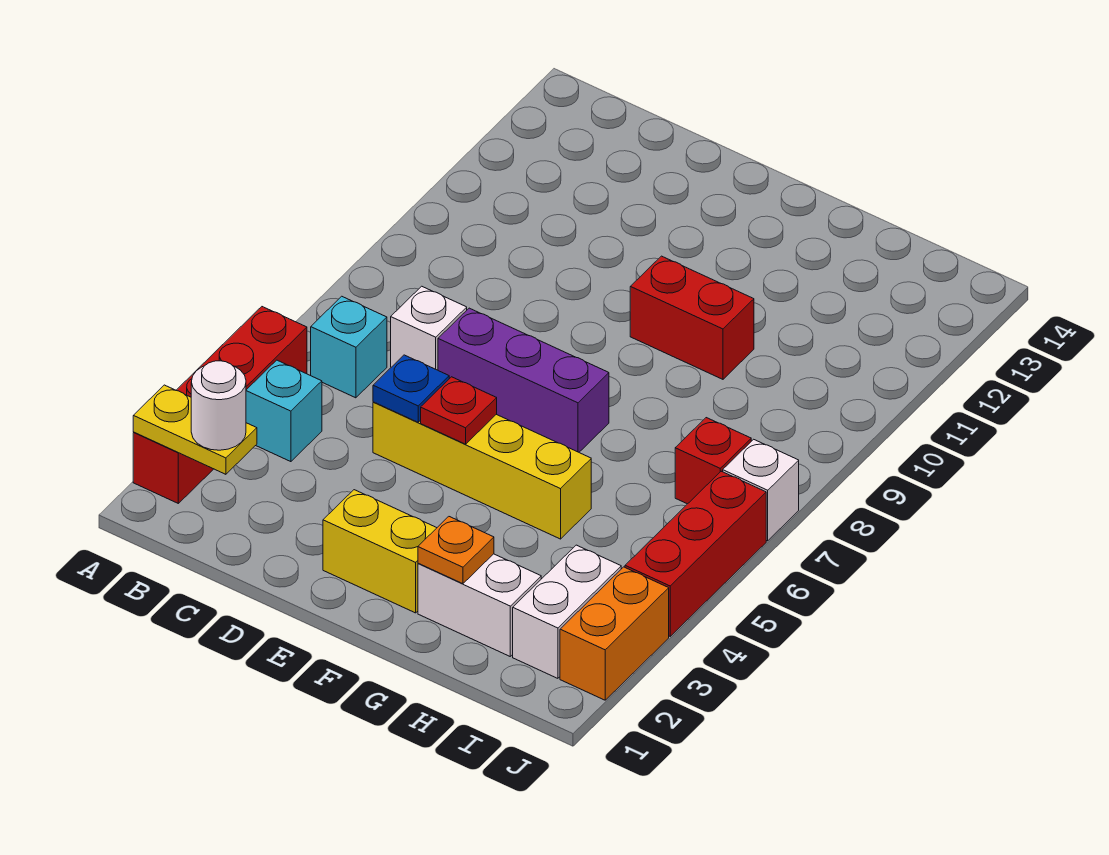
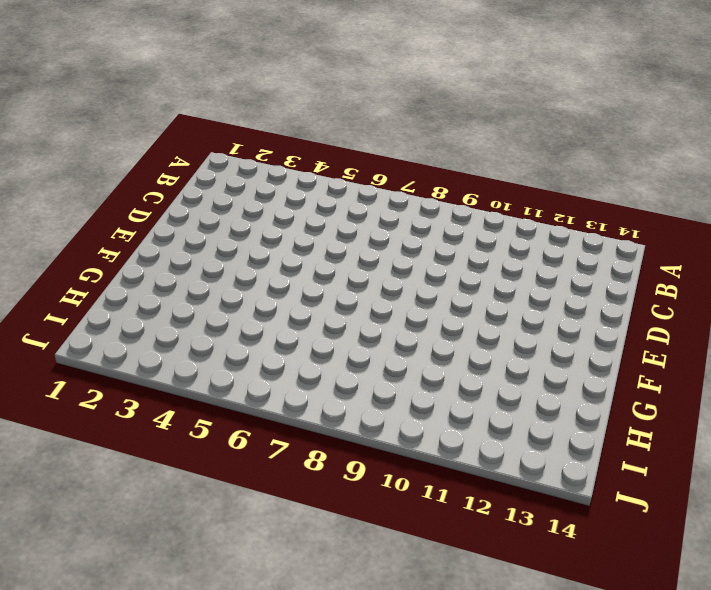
none -> red brick A2:A5 level 1
none -> cyan brick B4 level 1
none -> cyan brick B6 level 1

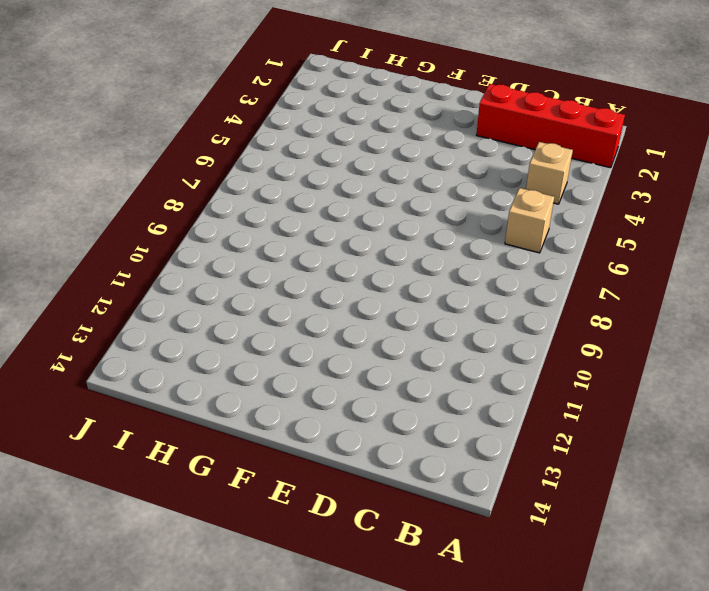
red brick A2:D2 level 1 -> red brick A2:A5 level 1
tan brick B4 level 1 -> cyan brick B4 level 1
tan brick B6 level 1 -> cyan brick B6 level 1
none -> white brick C7 level 1
none -> yellow brick D5:G5 level 1
none -> purple brick D7:F7 level 1

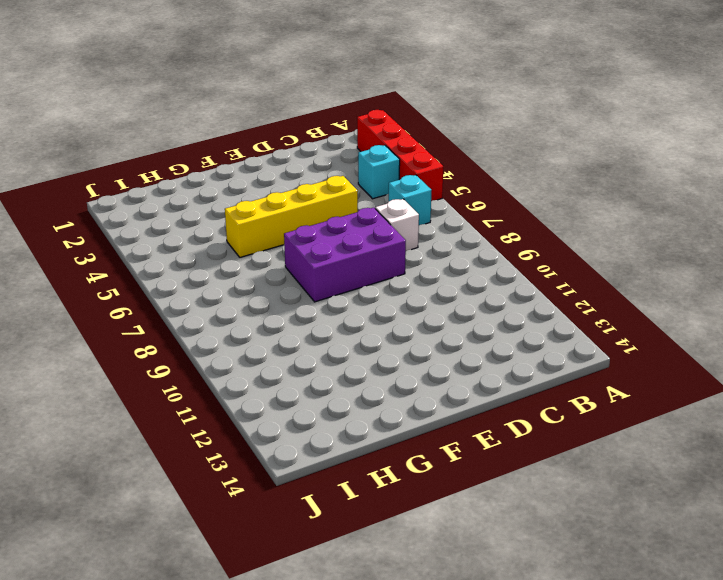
purple brick D7:F8 level 1 -> purple brick D7:F7 level 1
none -> yellow brick E2:F2 level 1
none -> red brick F10:G10 level 1
none -> white brick G2:H2 level 1

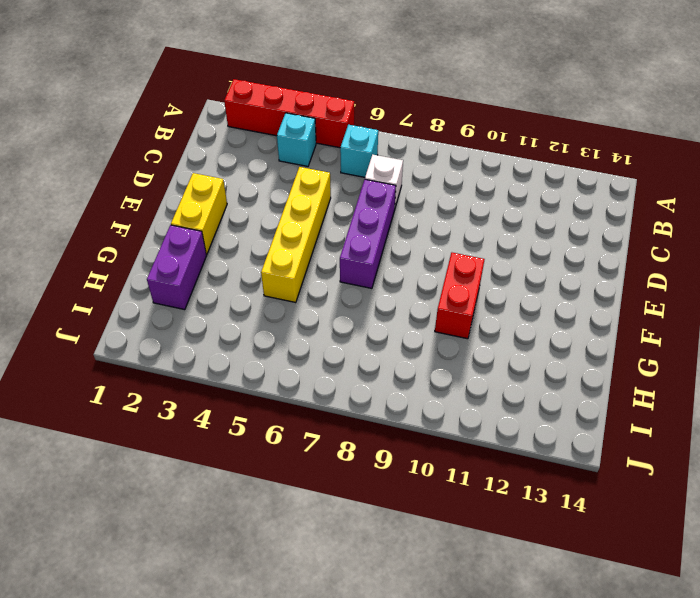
purple brick G2:H2 level 1 -> white brick G2:H2 level 1
none -> white brick I2:I3 level 1
none -> red brick I7 level 1
none -> orange brick J2:J3 level 1

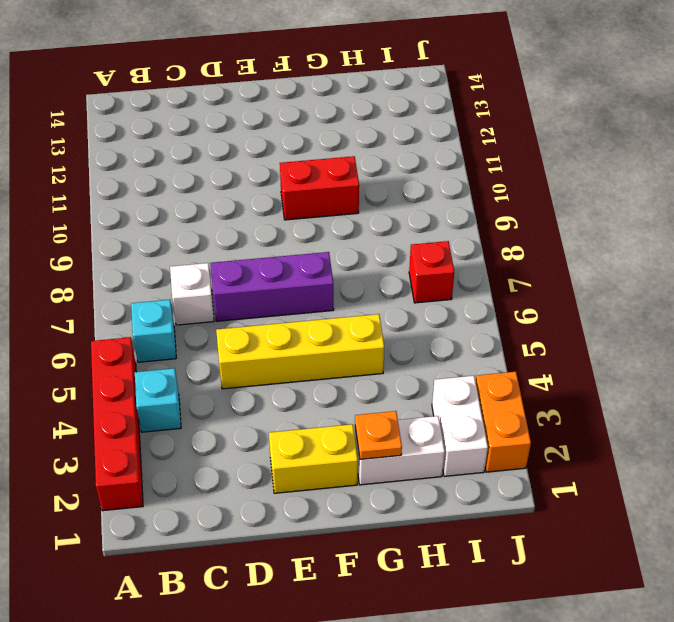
none -> red brick J4:J6 level 1
none -> white brick J7 level 1
none -> yellow plate A2:B2 level 2

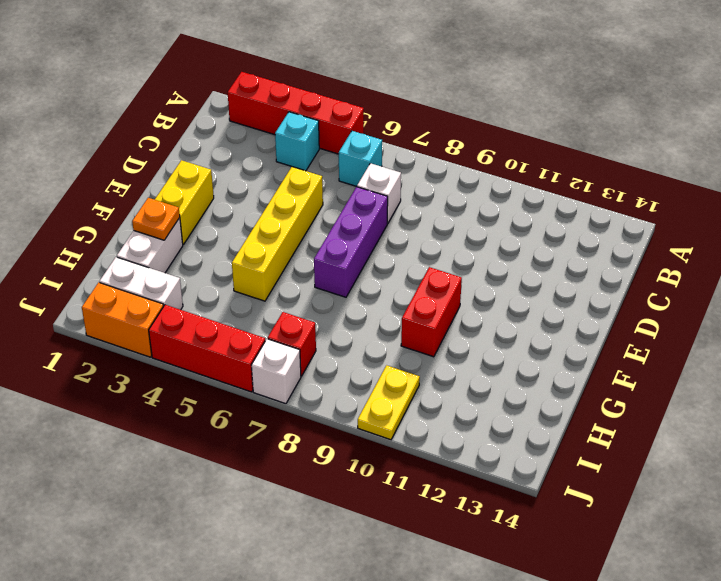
yellow plate I10:J10 level 1 -> yellow plate A2:B2 level 2
none -> blue plate D5 level 2
none -> red plate E5 level 2
none -> white round brick B2 level 3

